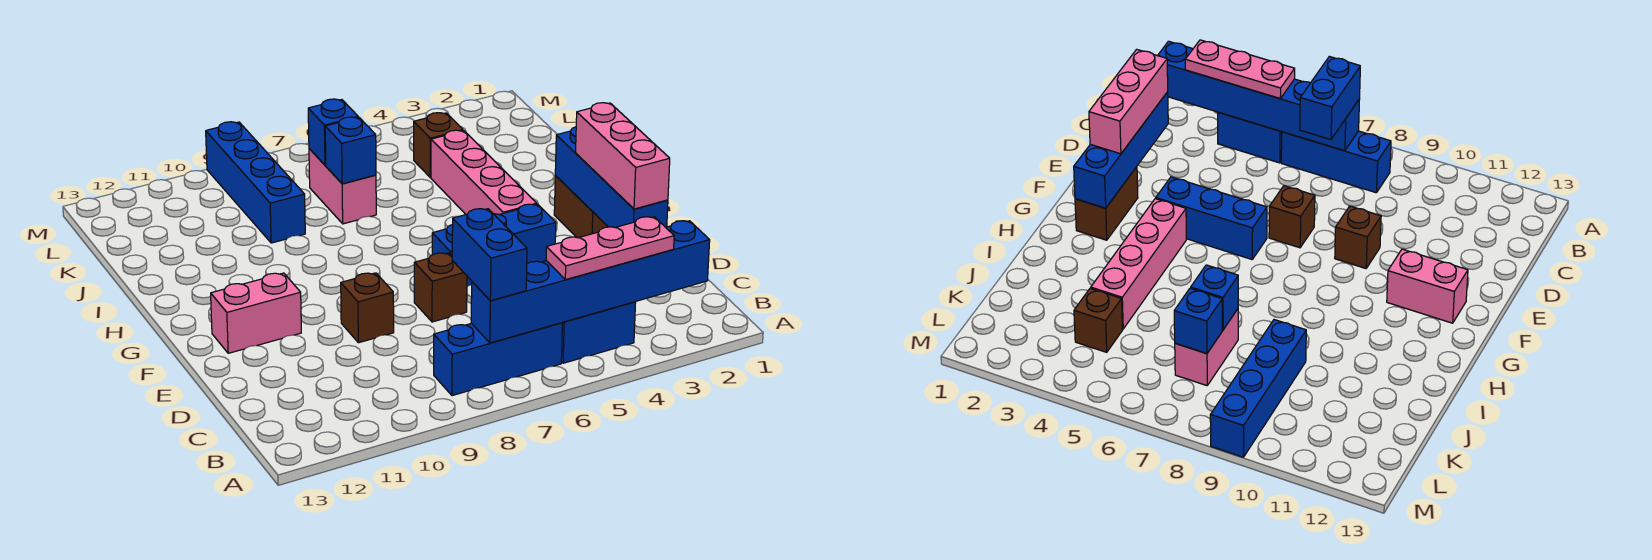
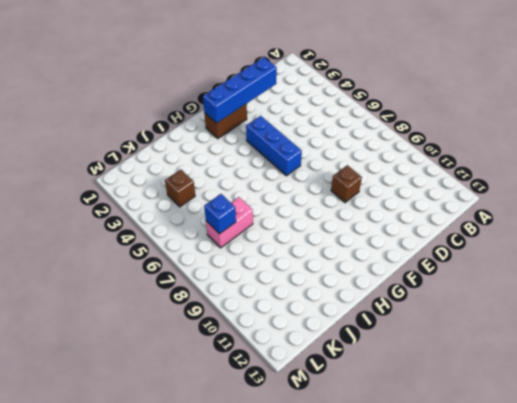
none -> blue brick B4:B5 level 1
none -> blue brick B6:B8 level 1
none -> brown brick E7 level 1

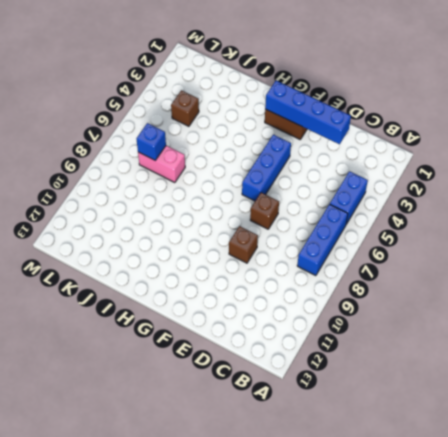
none -> pink brick F11:F12 level 1
none -> pink brick G4:J4 level 1
none -> blue brick J9:M9 level 1

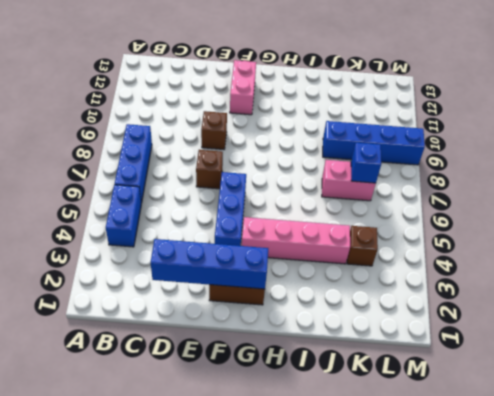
none -> blue brick B2:B7 level 2
none -> blue brick J7 level 2
none -> pink plate B3:B5 level 3

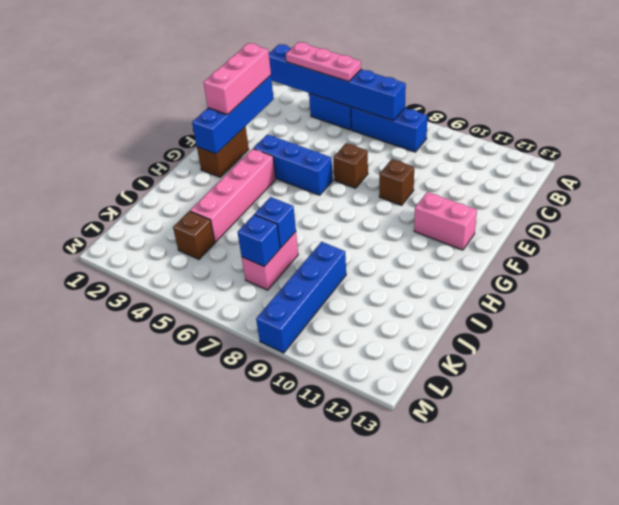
none -> blue brick B7:C7 level 3

